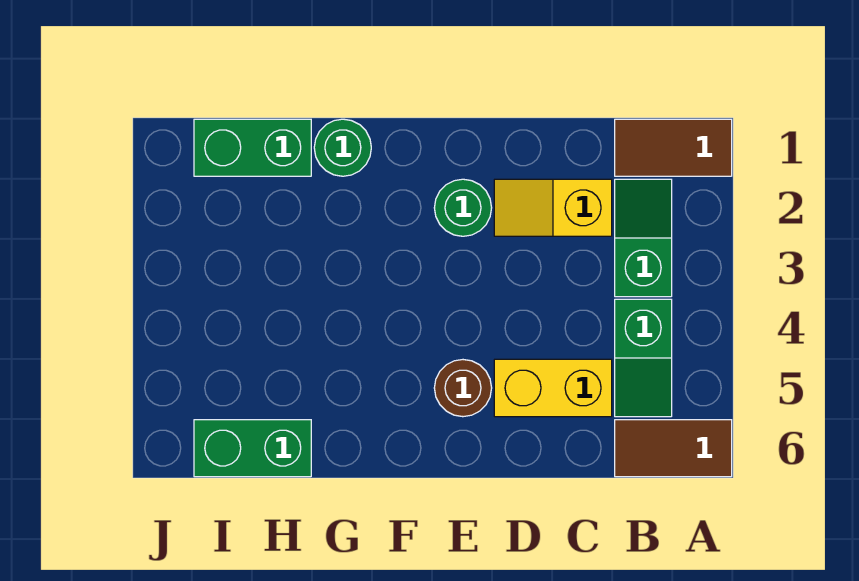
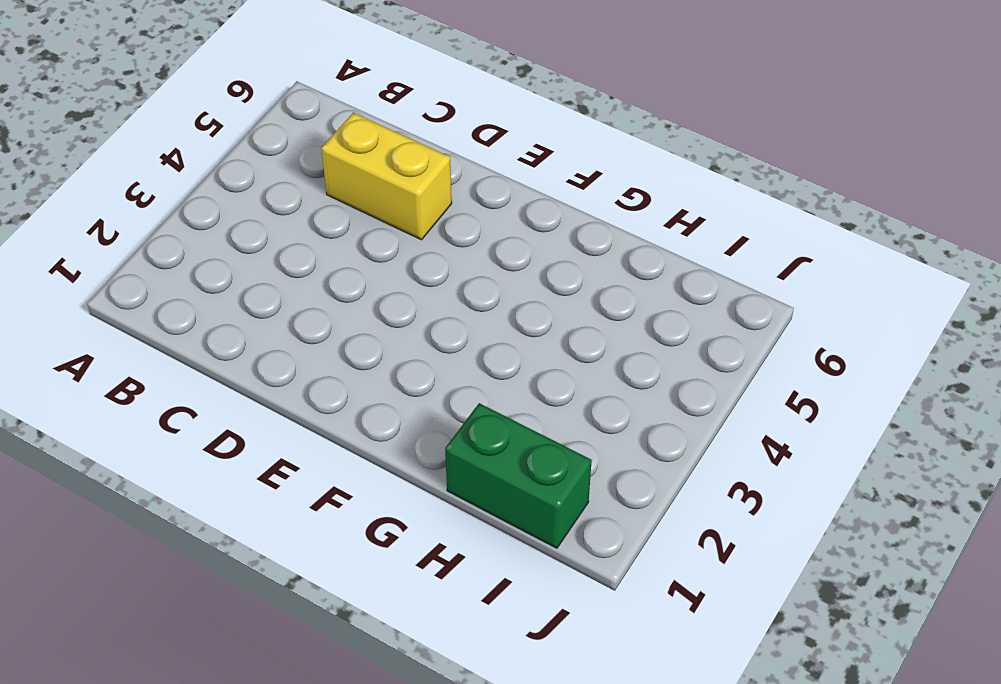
none -> brown tile A1:B1 level 1
none -> brown tile A6:B6 level 1

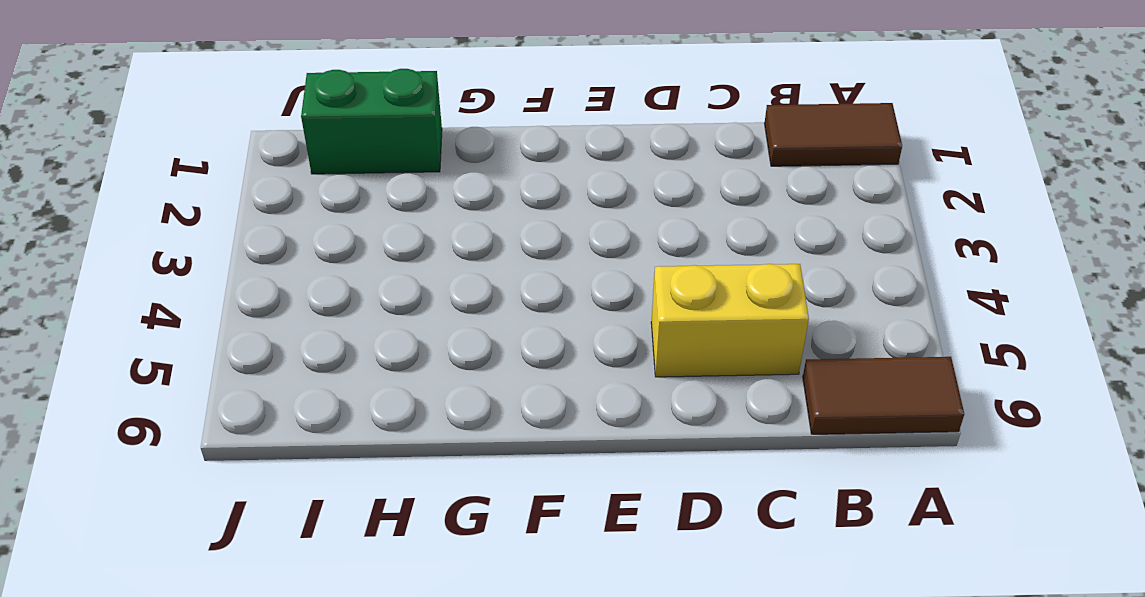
none -> green slope B2:B3 level 1 top 3
none -> green slope B4:B5 level 1 top 4

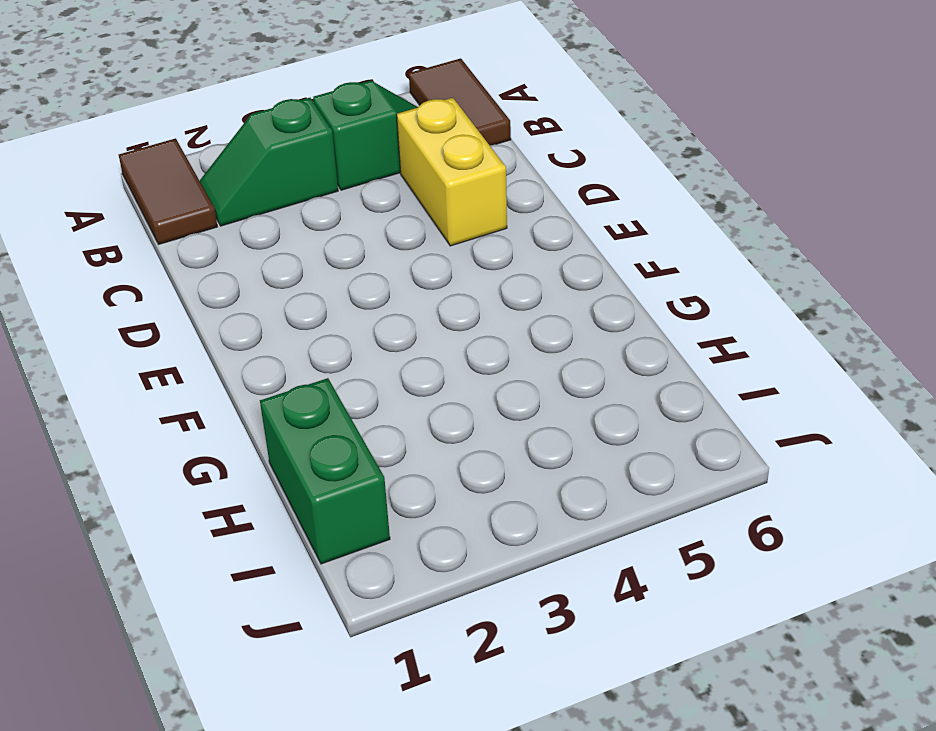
none -> yellow slope C2:D2 level 1 top C
none -> green round brick E2 level 1

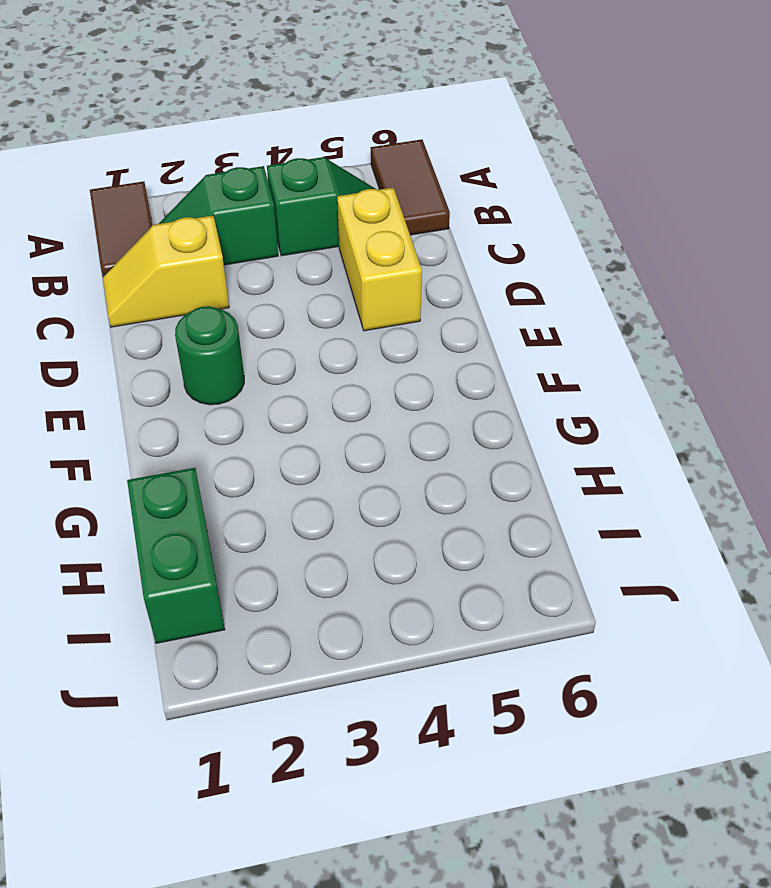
yellow slope C1:C2 level 1 top 2 -> yellow slope C2:D2 level 1 top C
none -> brown round brick E5 level 1
none -> green round brick G1 level 1

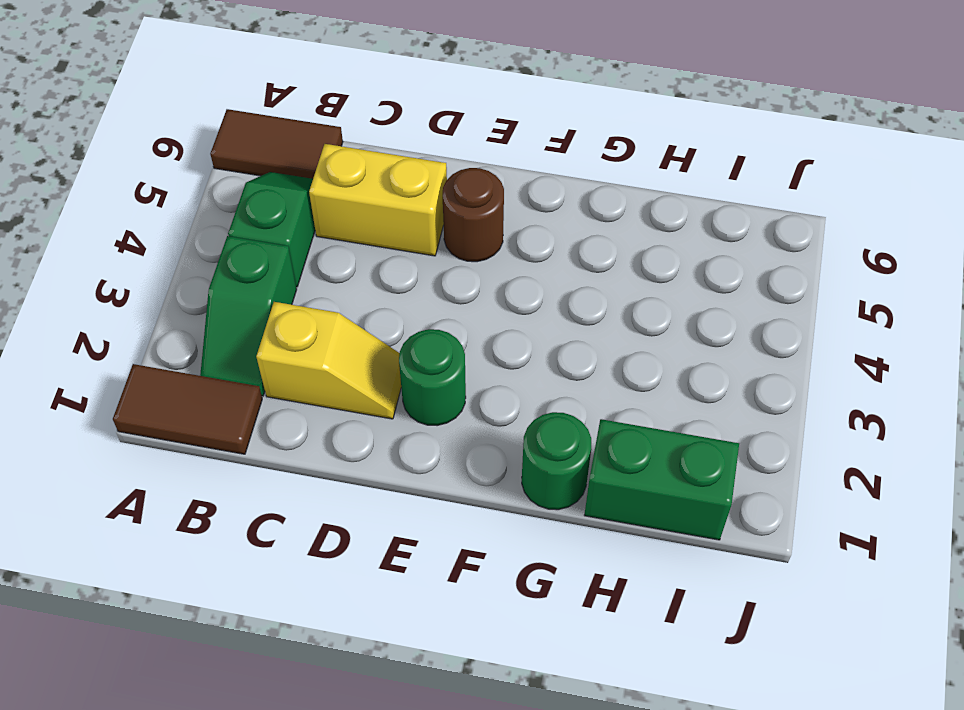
none -> green brick H6:I6 level 1

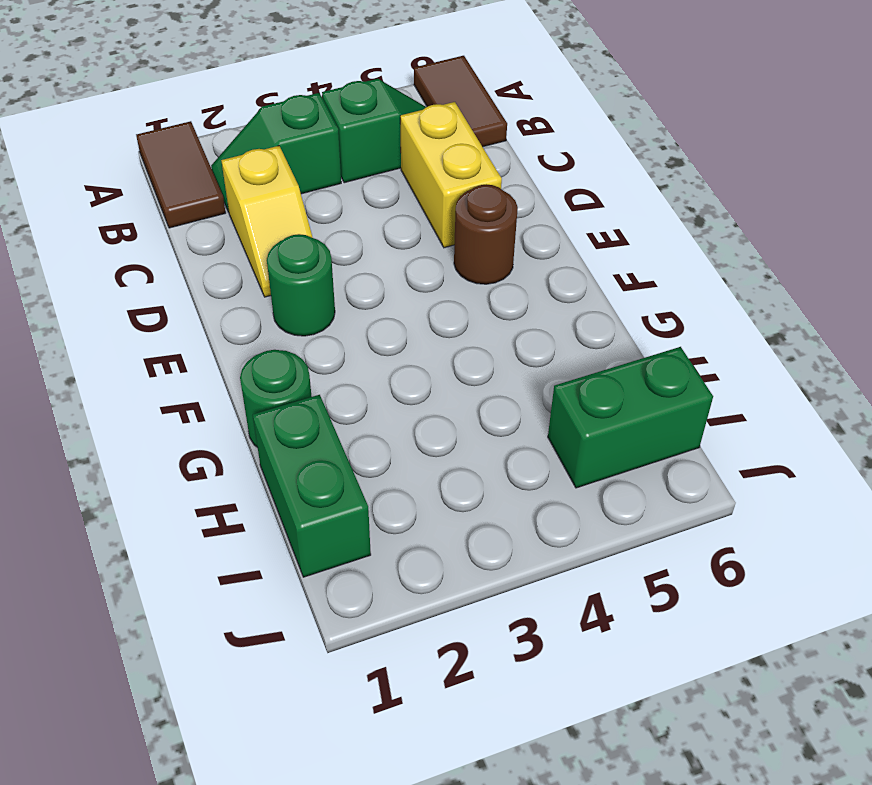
green brick I5:I6 level 1 -> green brick H6:I6 level 1

